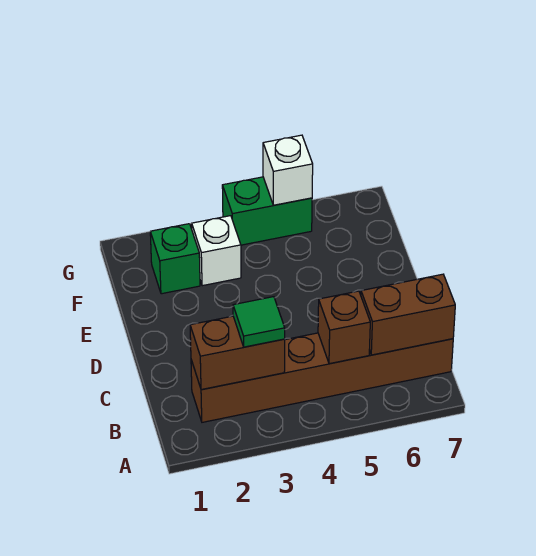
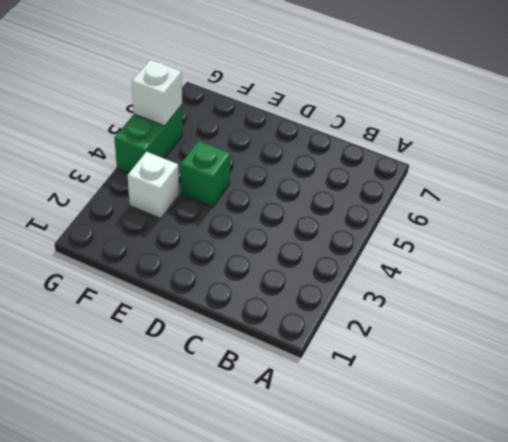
green brick E4 level 1 -> green brick F2 level 1
none -> brown brick B2:B7 level 1
none -> brown brick B2:B3 level 2

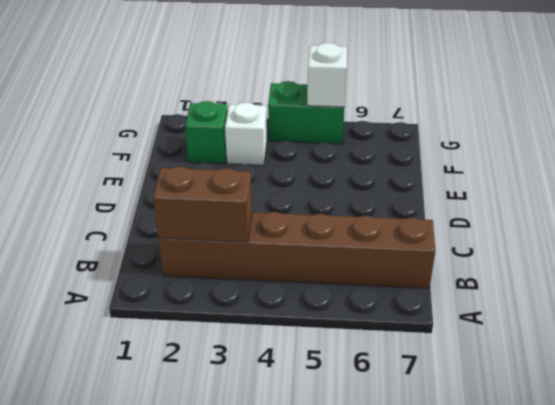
none -> brown brick B5 level 2
none -> brown brick B6:B7 level 2

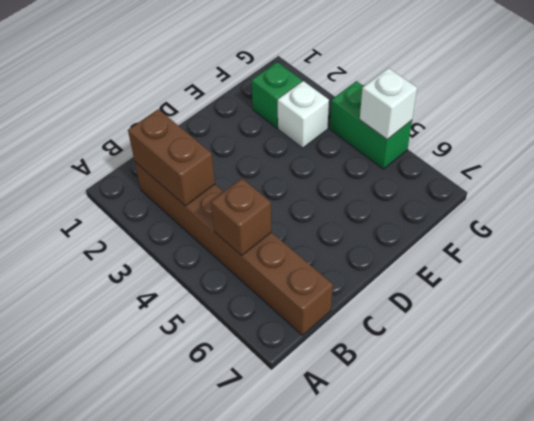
none -> brown brick B6:B7 level 2
none -> green tile B3 level 3

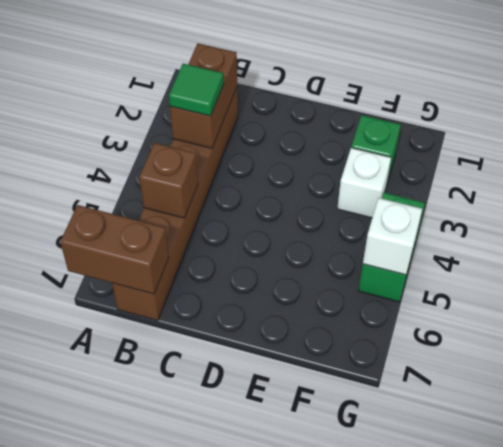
brown brick A7:B7 level 2 -> brown brick B6:B7 level 2

